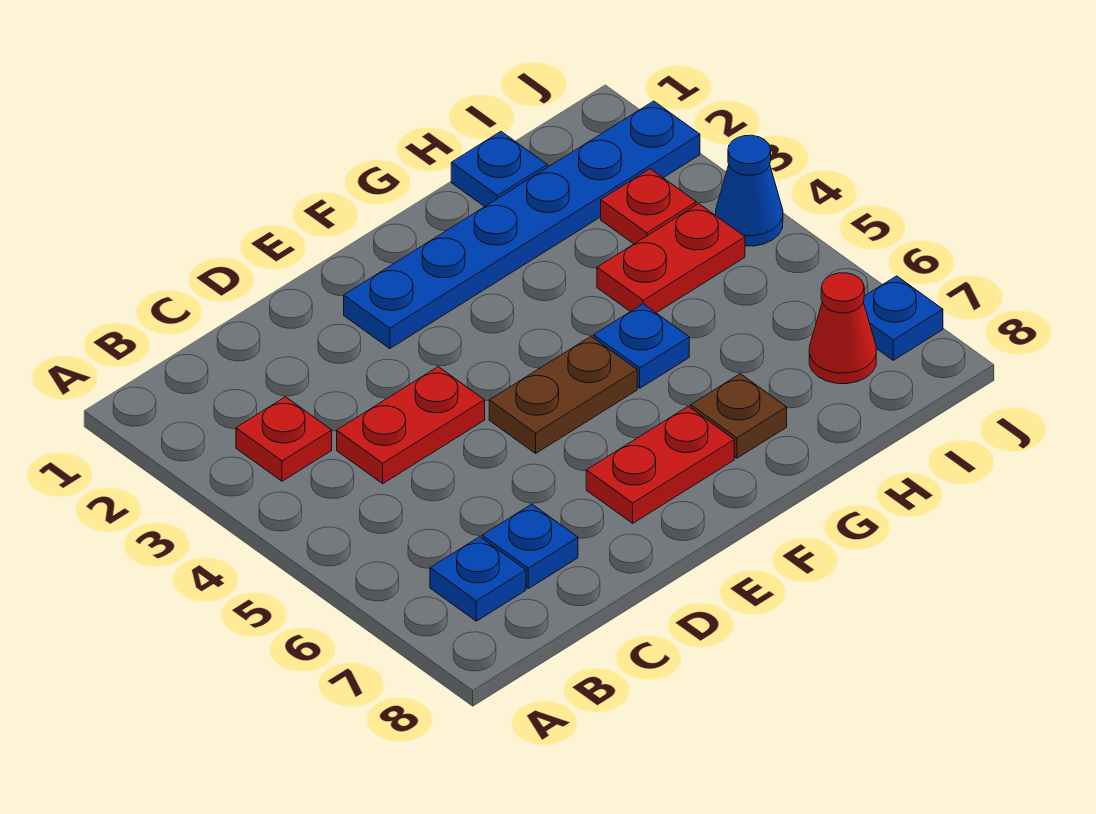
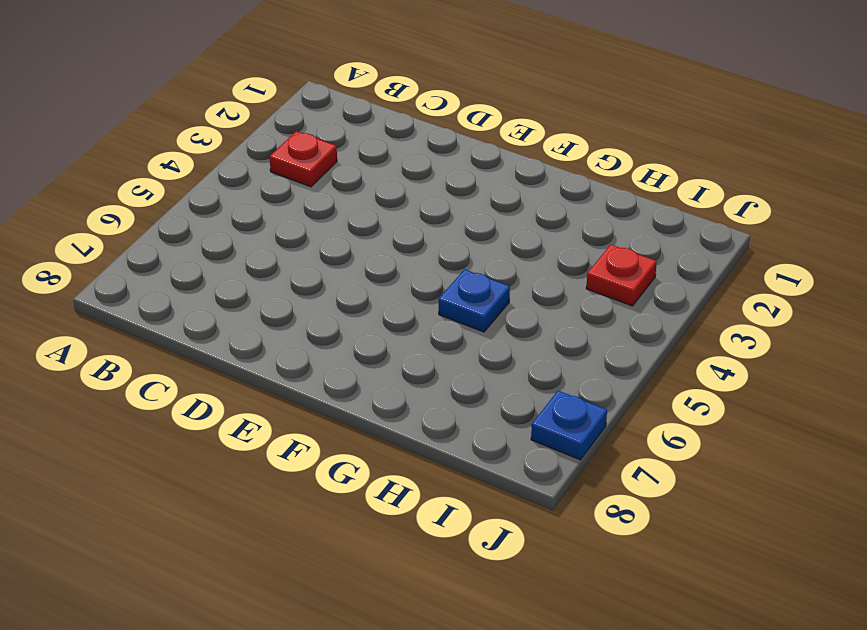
none -> blue plate B7 level 1
none -> red plate C4:D4 level 1
none -> blue plate C7 level 1

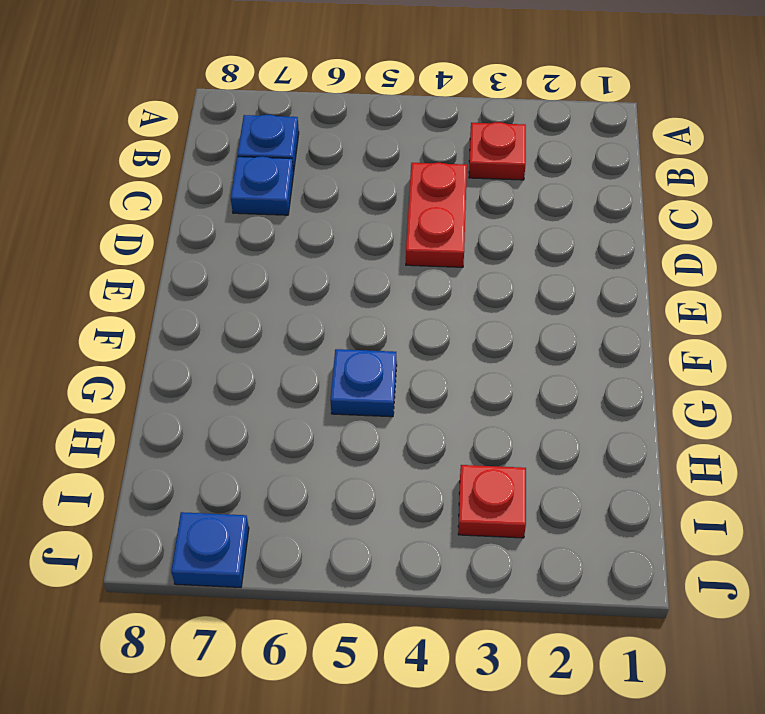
none -> blue plate E2:J2 level 1
none -> brown plate E5:F5 level 1
none -> red plate E7:F7 level 1

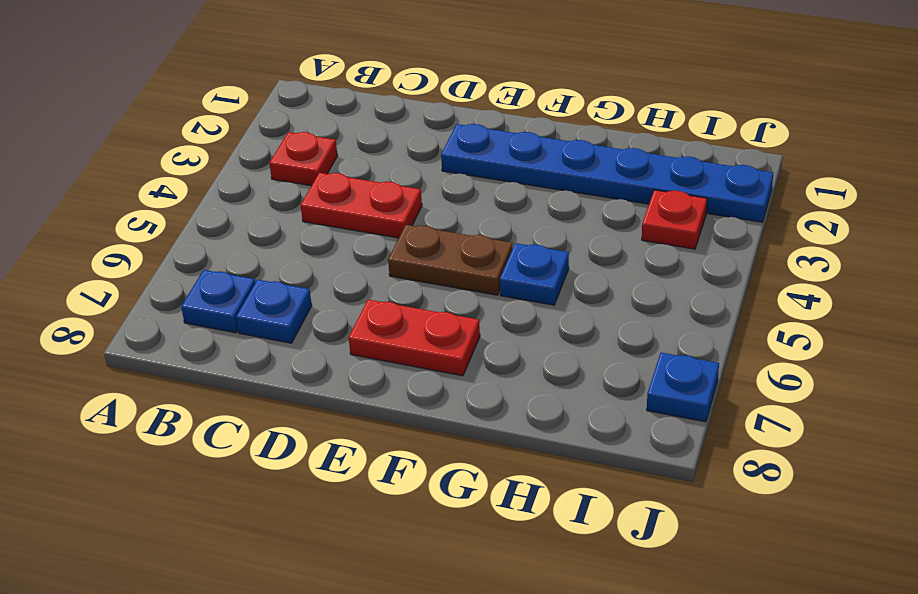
none -> brown plate G7 level 1
none -> blue plate H1 level 1
none -> red plate H4:I4 level 1

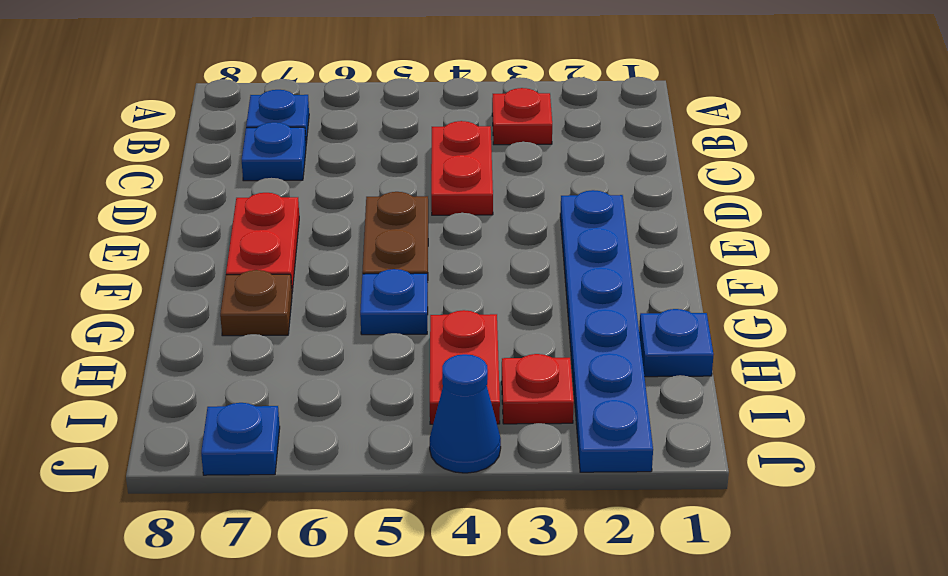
none -> red cone I7 level 1

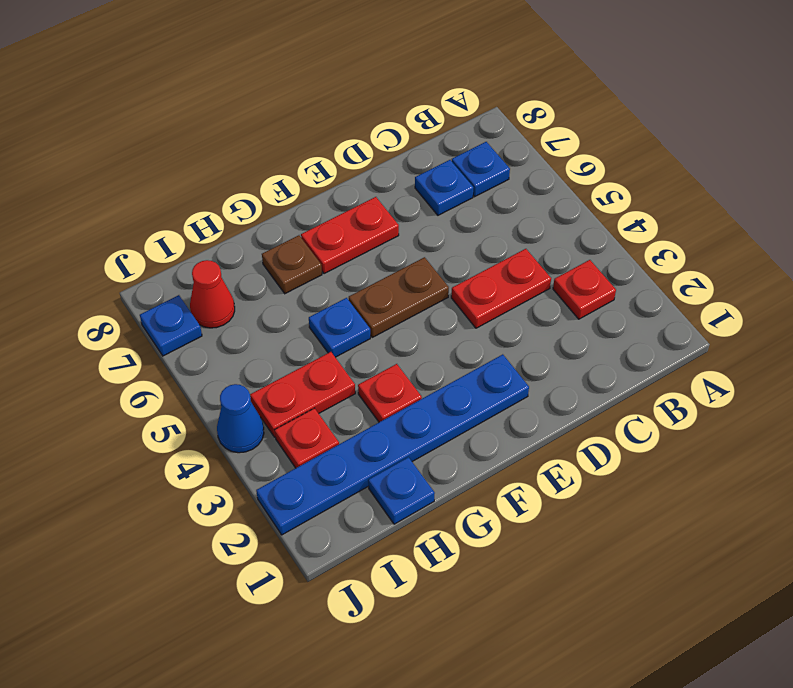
red plate G3 level 1 -> none

